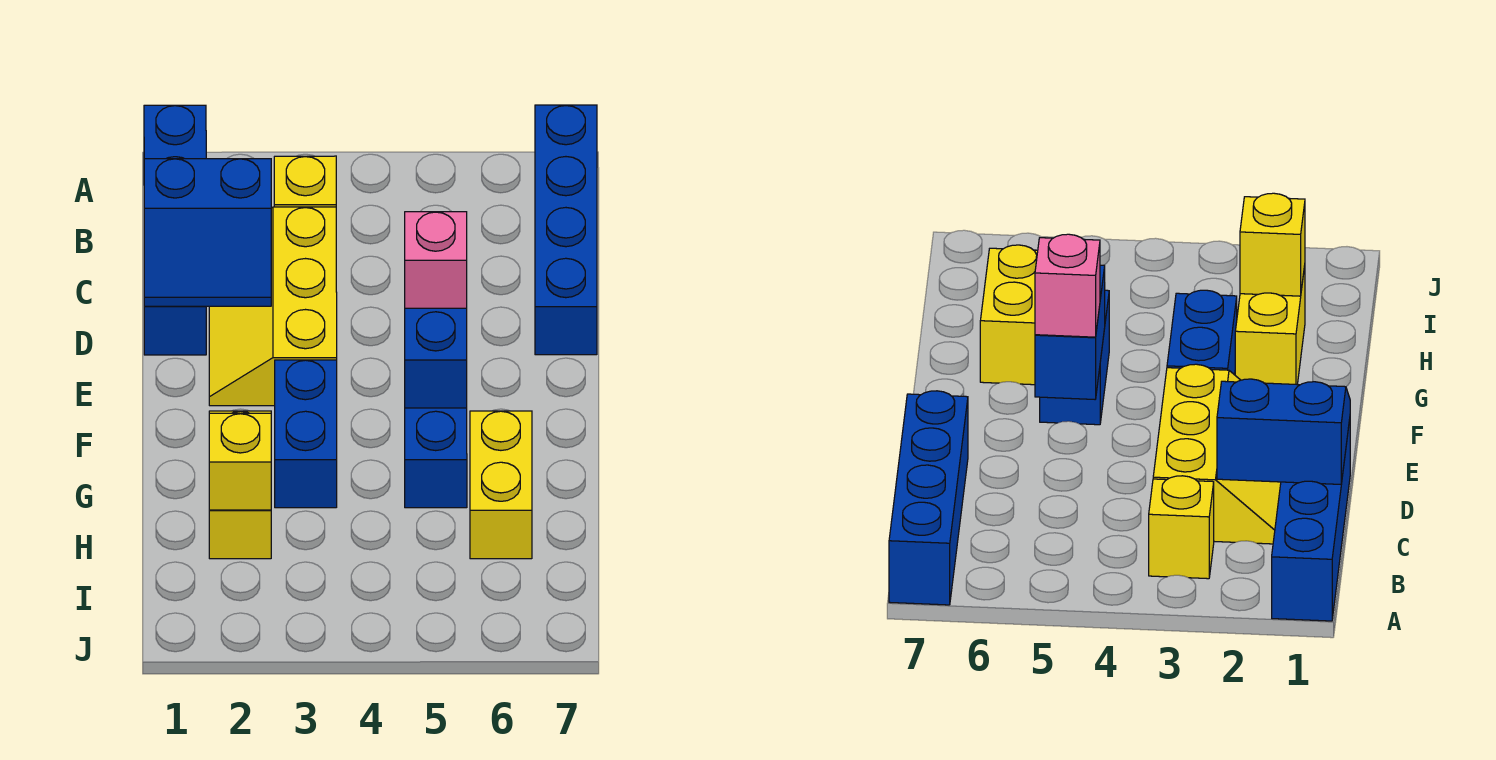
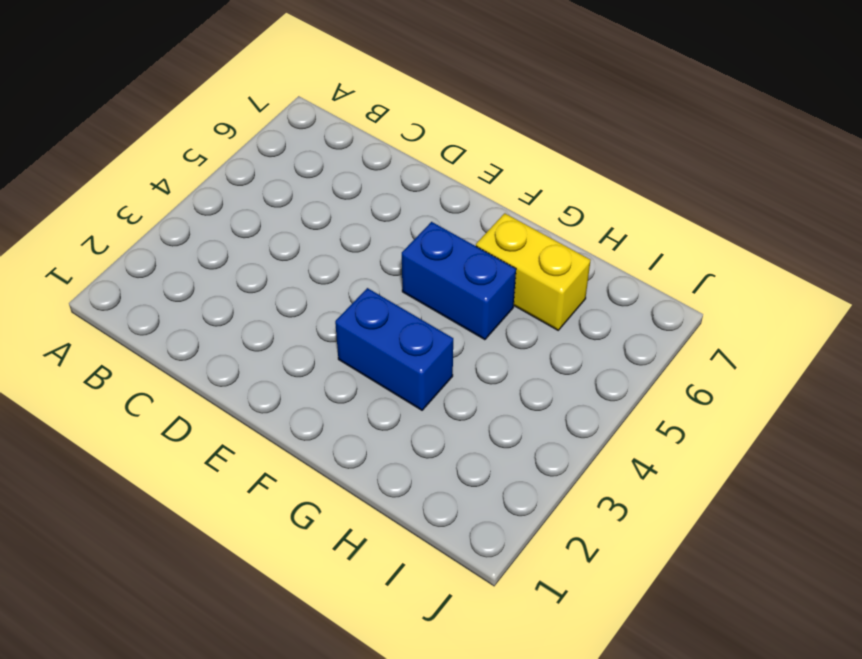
none -> blue brick A1:D1 level 1
none -> blue brick A7:D7 level 1
none -> yellow brick B3 level 1

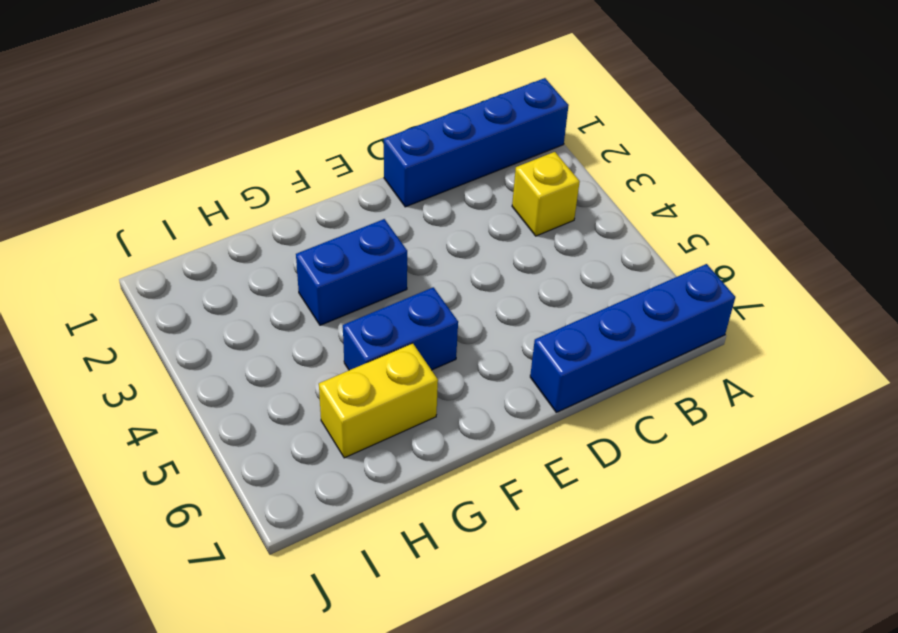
none -> yellow slope C2:E3 level 1 top 3
none -> yellow brick G2:H2 level 1
none -> blue slope C1:D2 level 2 top C

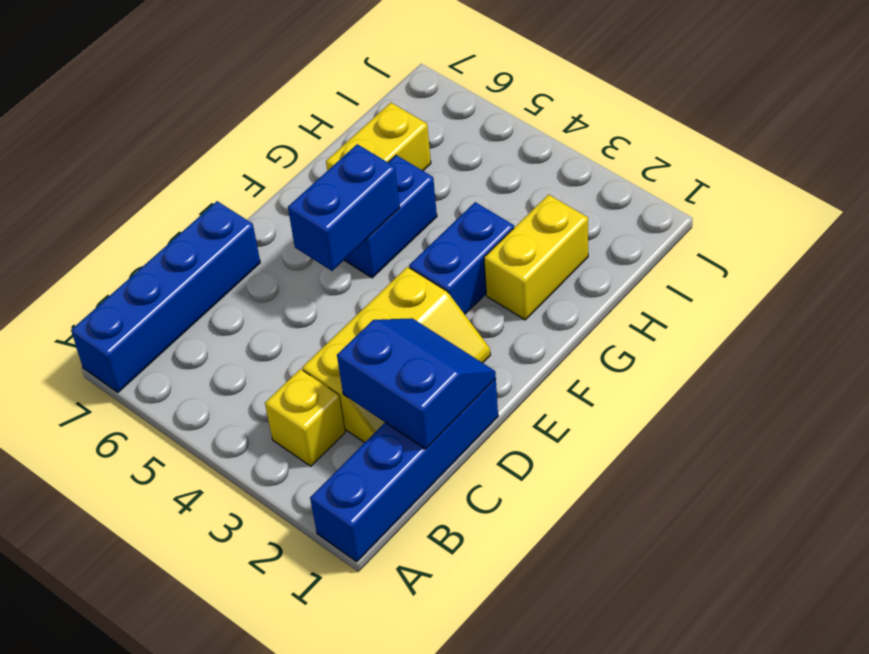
none -> yellow brick H2 level 2
none -> pink brick E5 level 3

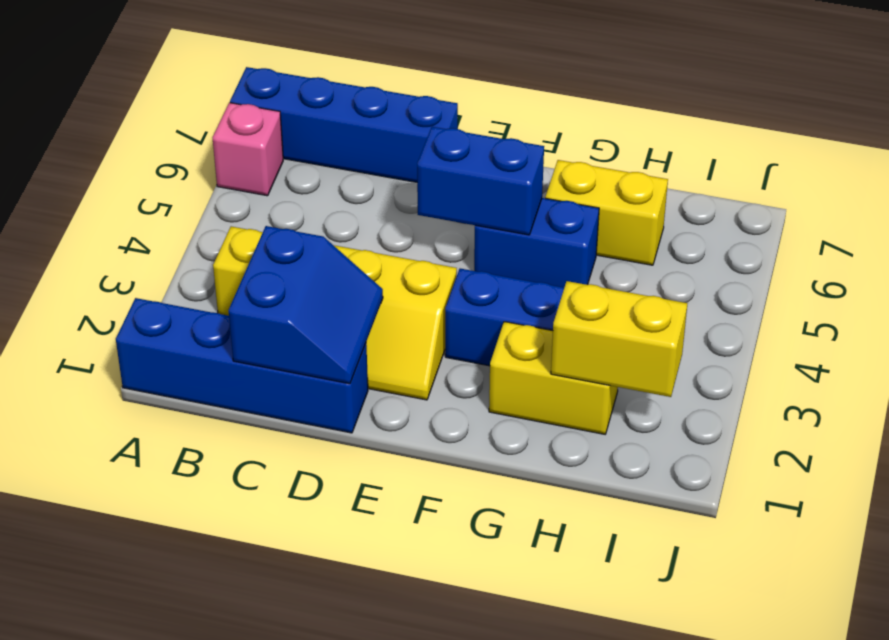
pink brick A6 level 1 -> pink brick E5 level 3
yellow brick H2:I2 level 2 -> yellow brick H2 level 2

